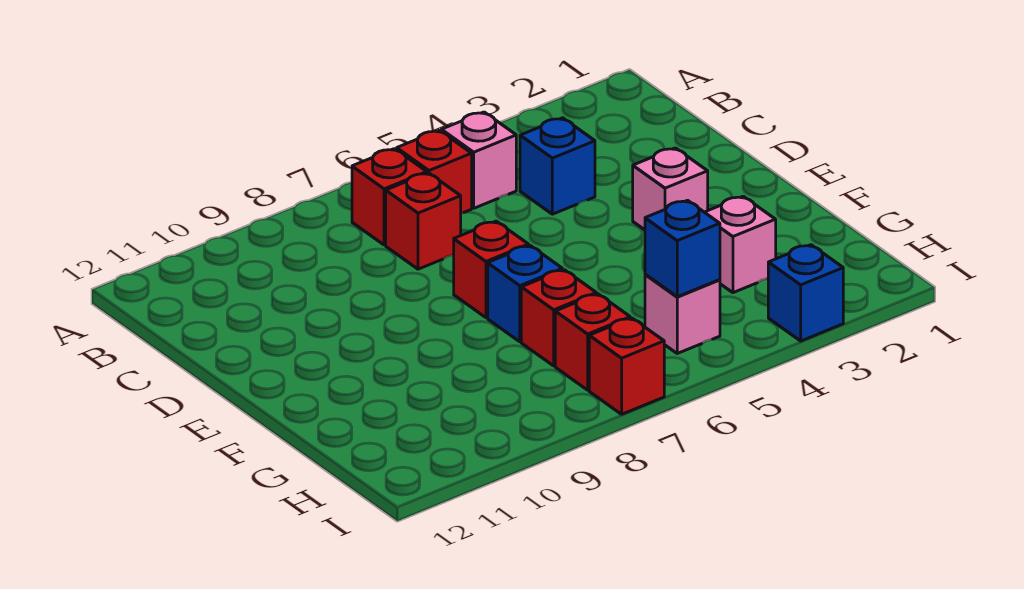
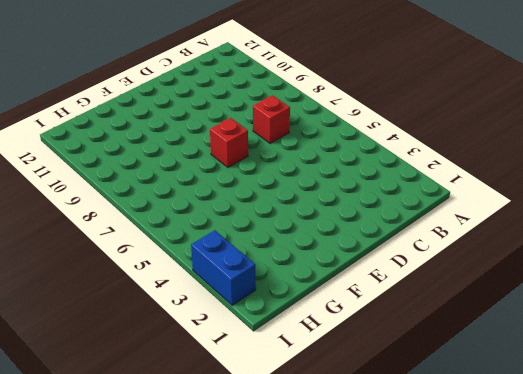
blue brick I2:I3 level 1 -> blue brick I3 level 1
none -> pink brick B5 level 1
none -> red brick B6 level 1
none -> red brick B7 level 1

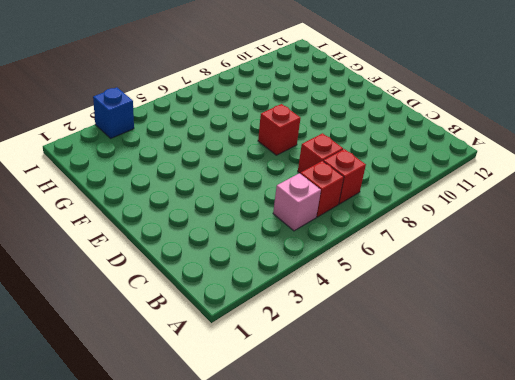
none -> blue brick C4 level 1
none -> pink brick E3 level 1
none -> blue brick F7 level 1

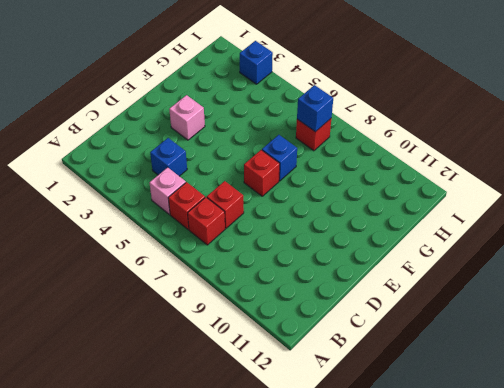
blue brick H7 level 2 -> blue brick H5 level 2
none -> pink brick G3 level 1
none -> red brick G7 level 1
none -> pink brick H5 level 1

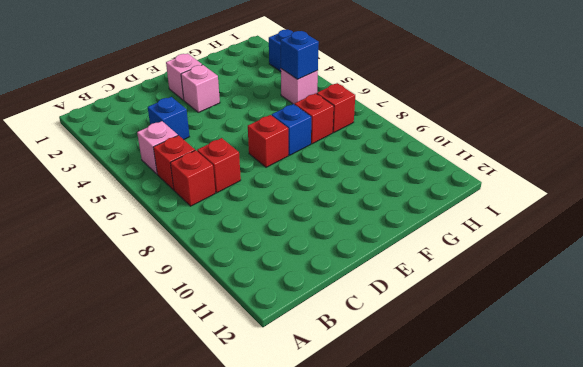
pink brick E2 level 1 -> pink brick G3 level 1
none -> red brick I7 level 1

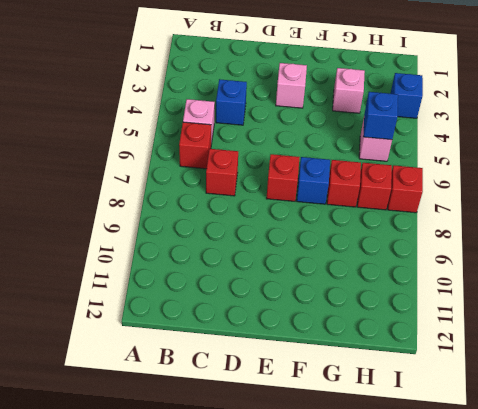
none -> red brick B7 level 1

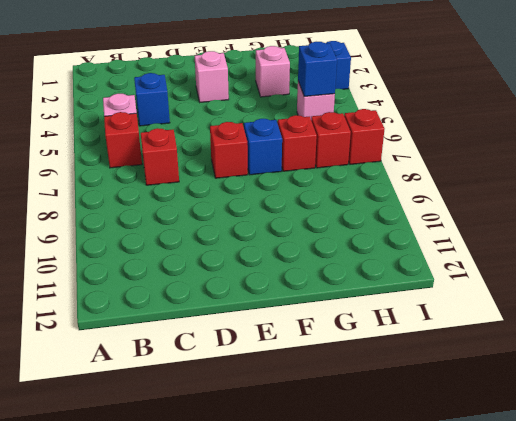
none -> red brick B7 level 1

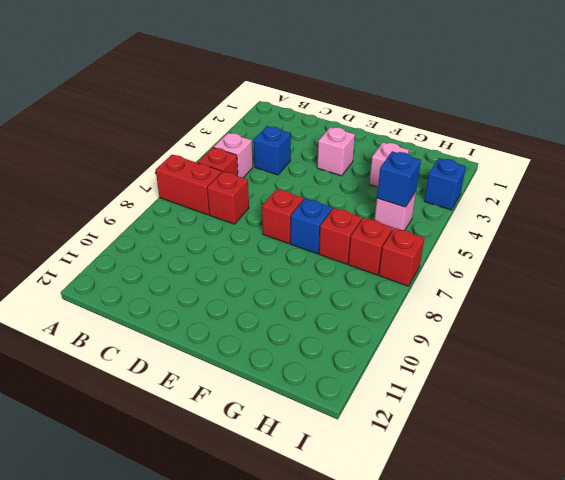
red brick A7:B7 level 1 -> red brick B7 level 1

